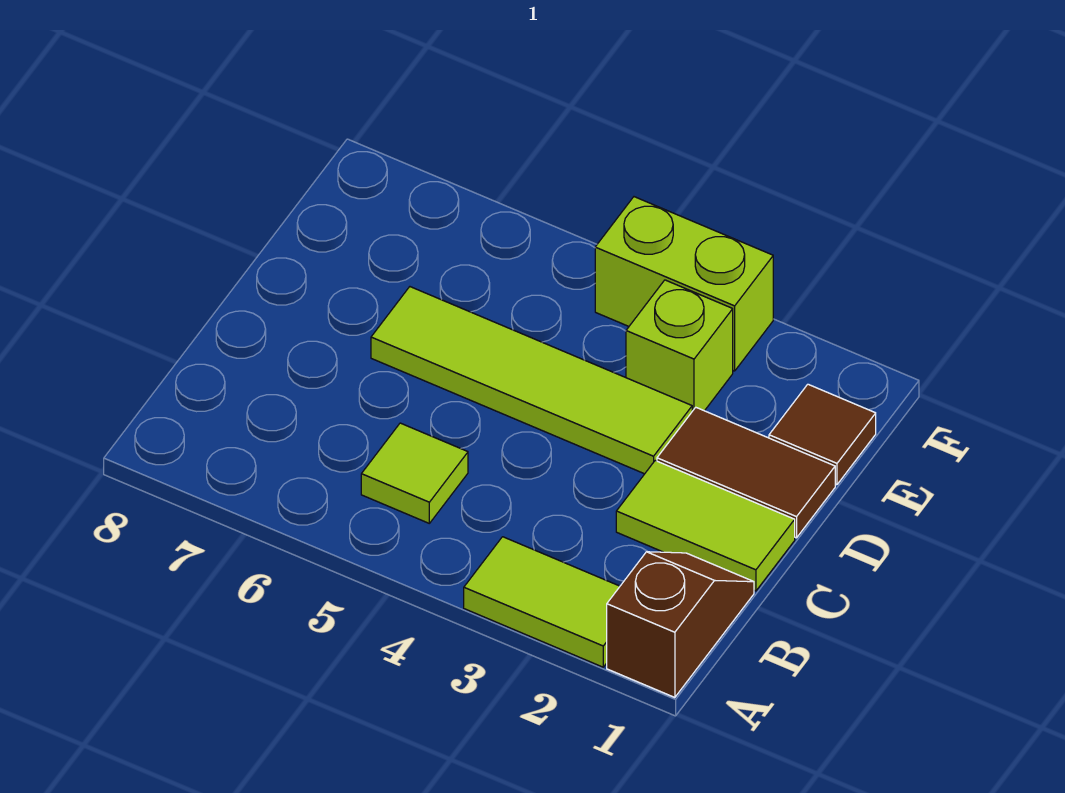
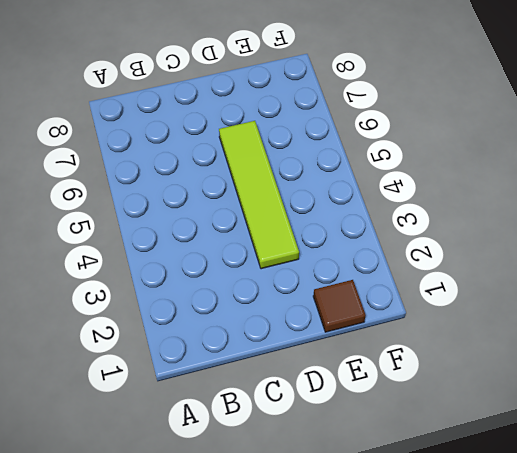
none -> brown slope A1:B1 level 1 top A
none -> lime tile A2:A3 level 1

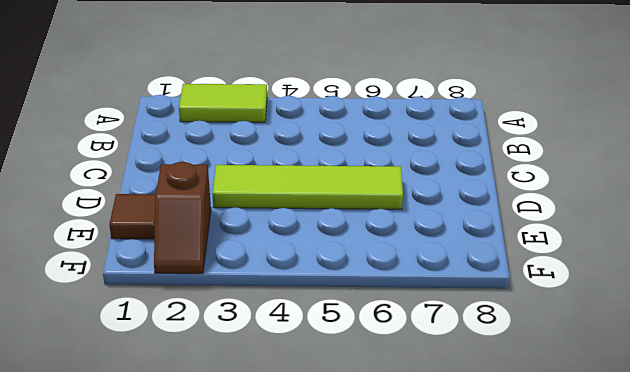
brown slope E2:F2 level 1 top E -> brown slope A1:B1 level 1 top A
none -> lime tile B5 level 1
none -> lime tile C1:C2 level 1

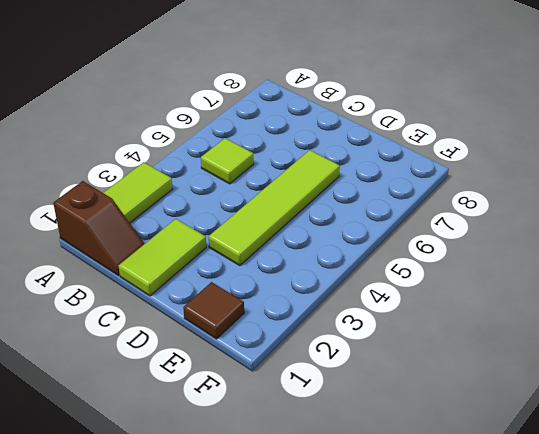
none -> brown tile D1:D2 level 1
none -> lime brick E3 level 1

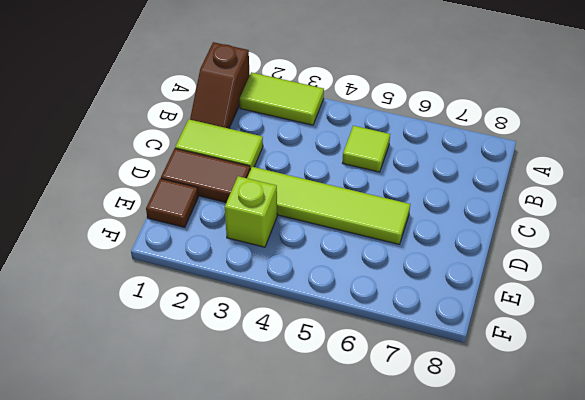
none -> lime brick F3:F4 level 1

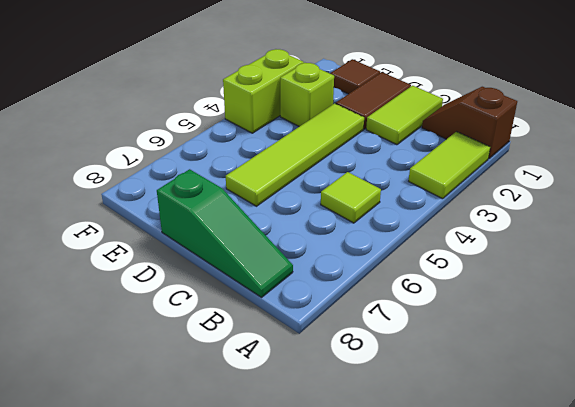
green slope B8:D8 level 1 top D -> none

